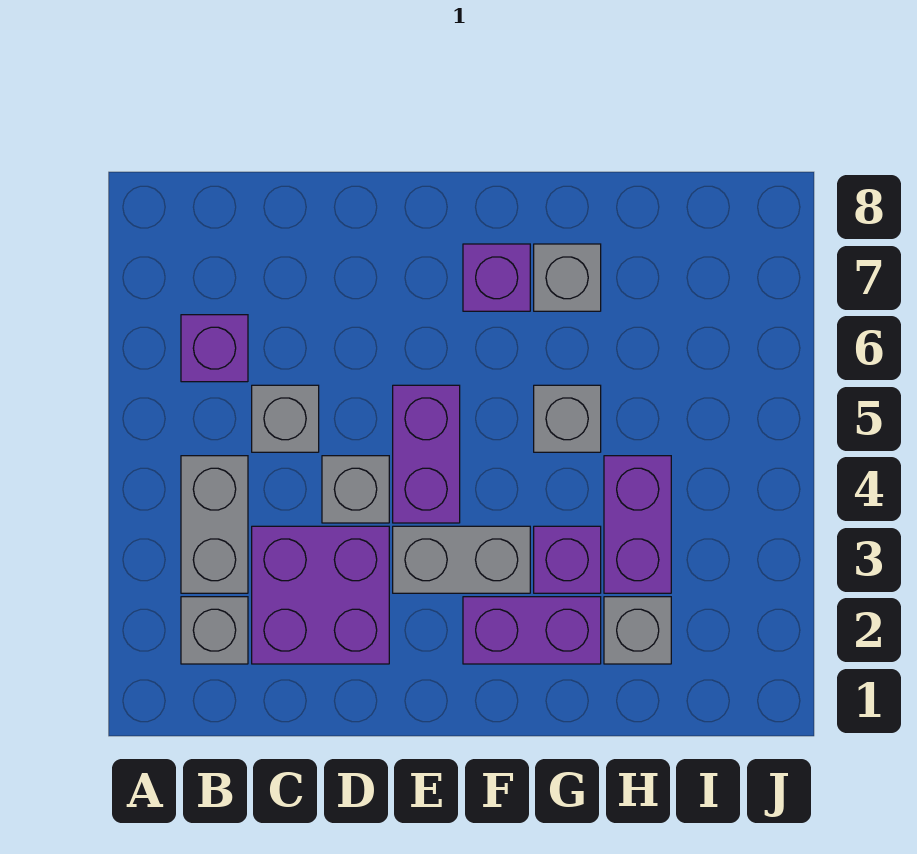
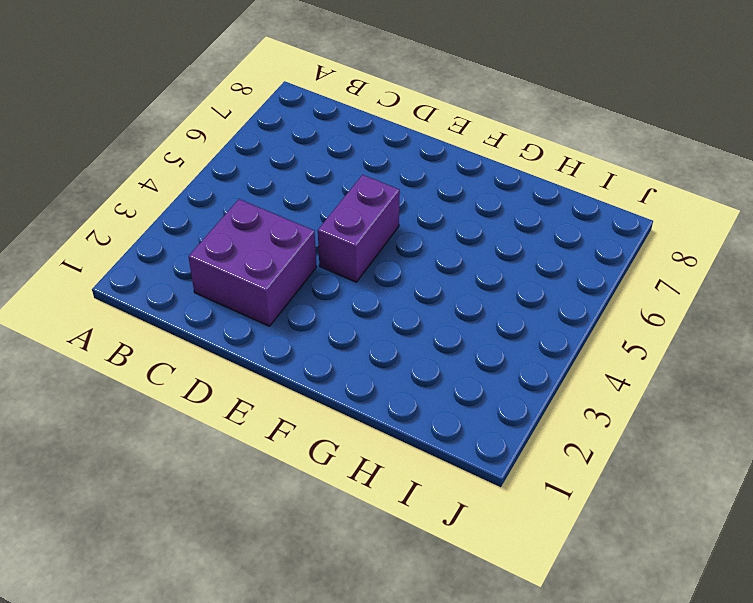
none -> grey brick B2 level 1
none -> grey brick B3:B4 level 1
none -> purple brick B6 level 1

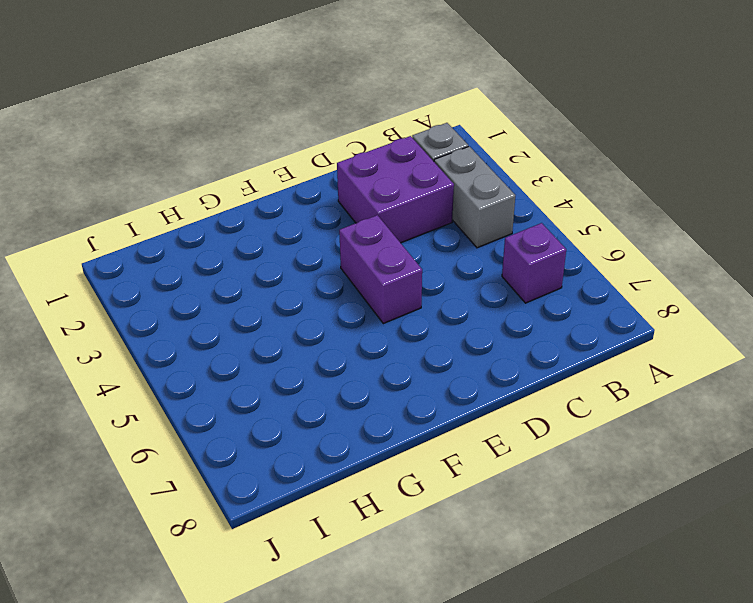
none -> grey brick C5 level 1
none -> grey brick D4 level 1
none -> grey brick E3:F3 level 1

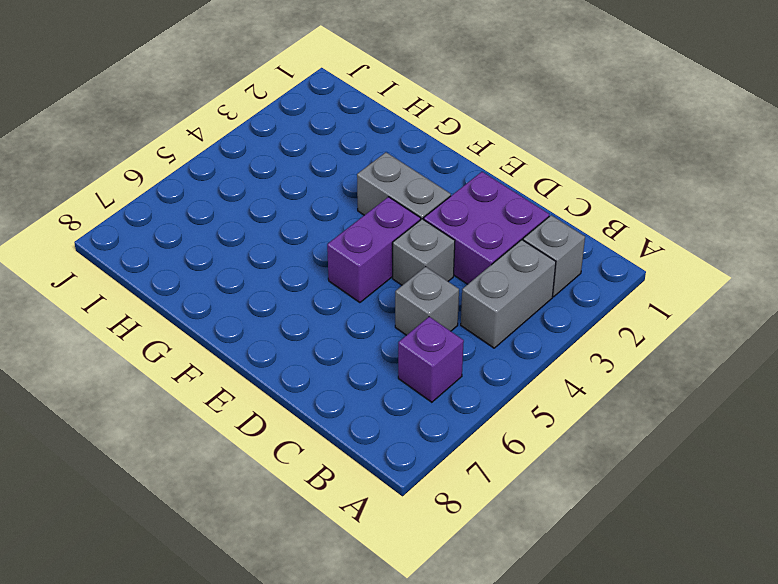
none -> purple brick F2:G2 level 1
none -> purple brick F7 level 1
none -> purple brick G3 level 1

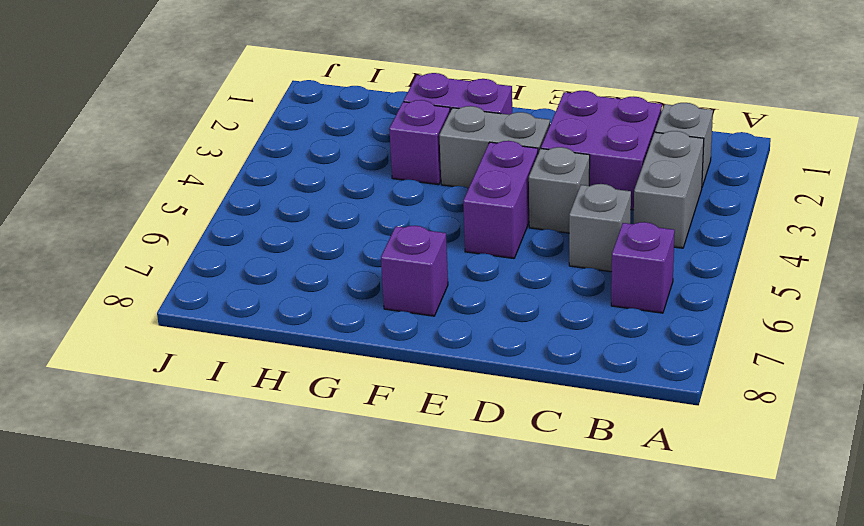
none -> grey brick G5 level 1
none -> grey brick G7 level 1
none -> grey brick H2 level 1

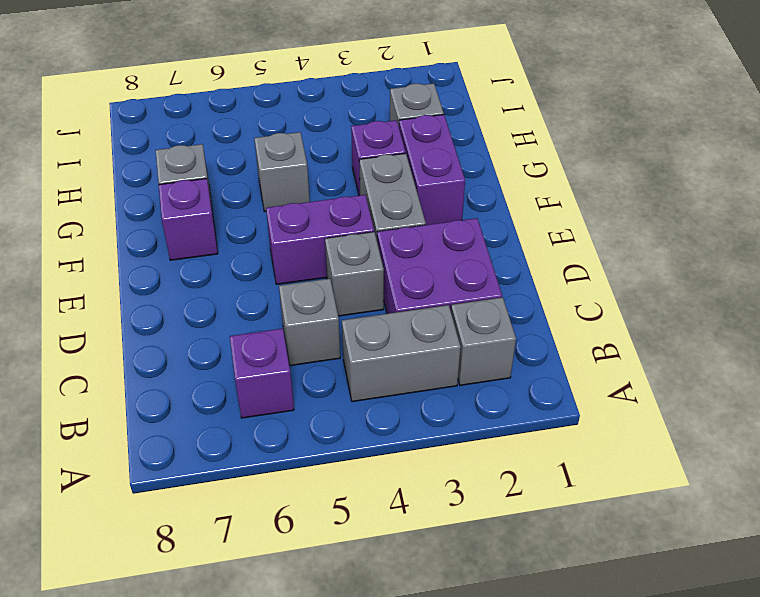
none -> purple brick H3:H4 level 1

